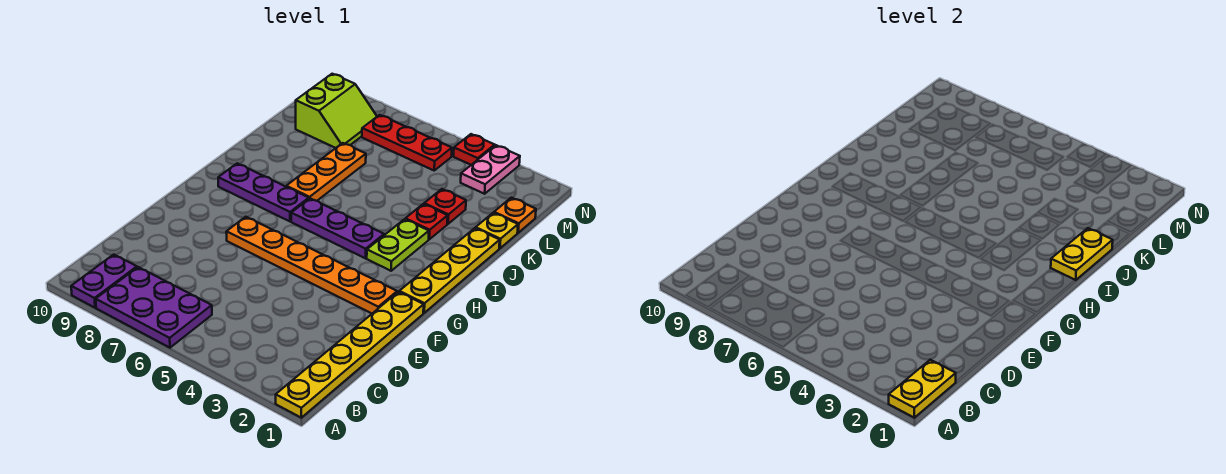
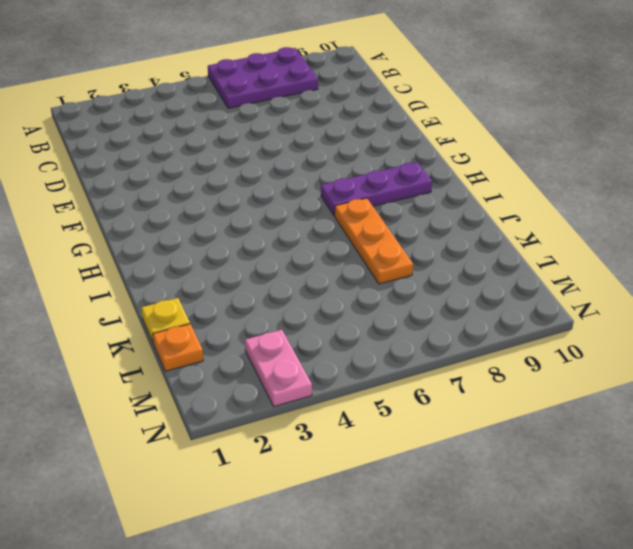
none -> yellow plate A1:F1 level 1
none -> purple plate A9:B9 level 1
none -> orange plate F2:F7 level 1

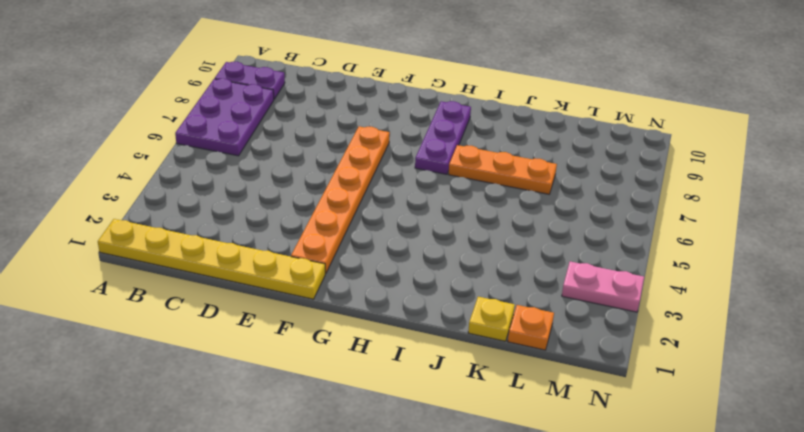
none -> yellow plate G1:J1 level 1
none -> lime plate H3:I3 level 1
none -> purple plate H4:H6 level 1

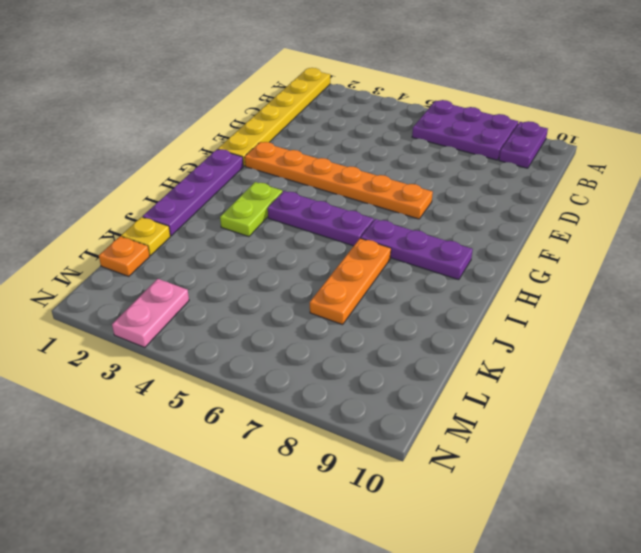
purple plate G1:J1 level 1 -> yellow plate G1:J1 level 1
none -> red plate J3 level 1
none -> red plate K3 level 1
none -> lime slope L8:M9 level 1 top 9

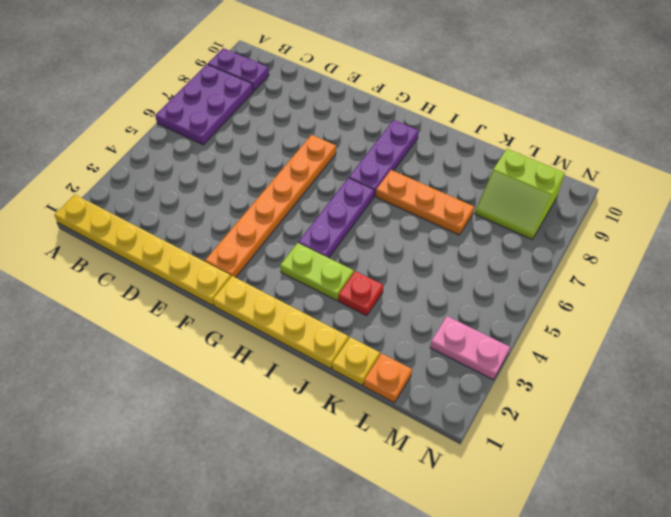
none -> red plate K3 level 1
none -> red plate M5:M7 level 1
none -> red plate N4 level 1

